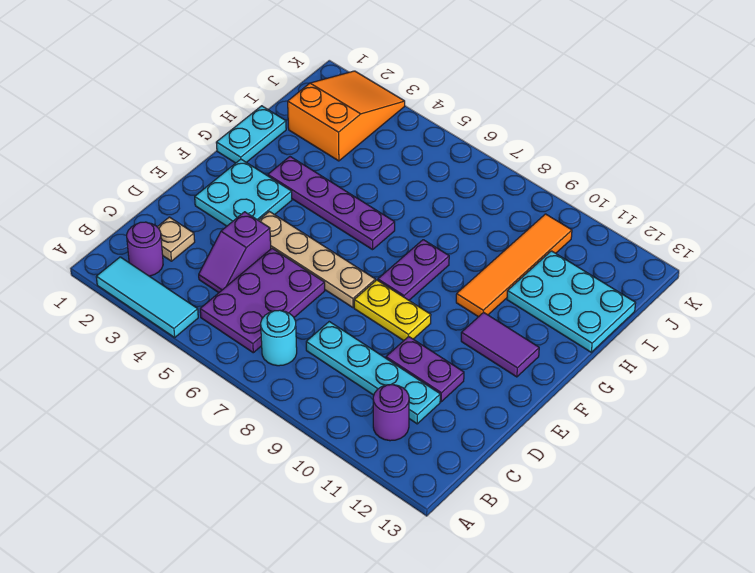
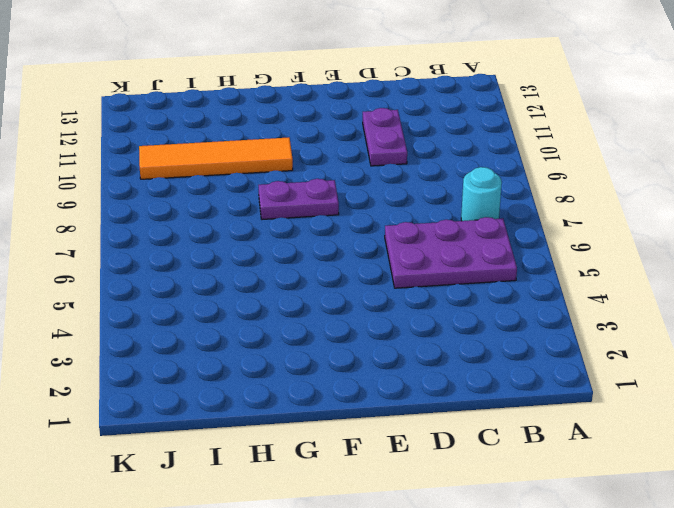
none -> cyan tile A2:A4 level 1
none -> purple round brick B2 level 1
none -> purple round brick B11 level 1

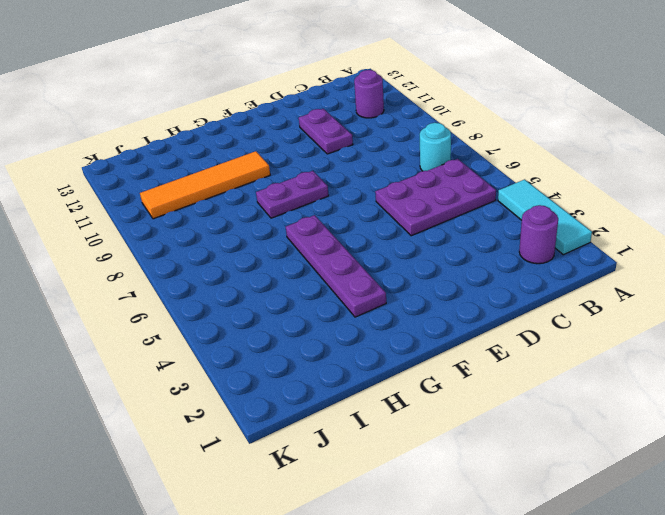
none -> tan plate C2 level 1
none -> purple slope C4:D4 level 1 top D
none -> cyan plate C8:C11 level 1

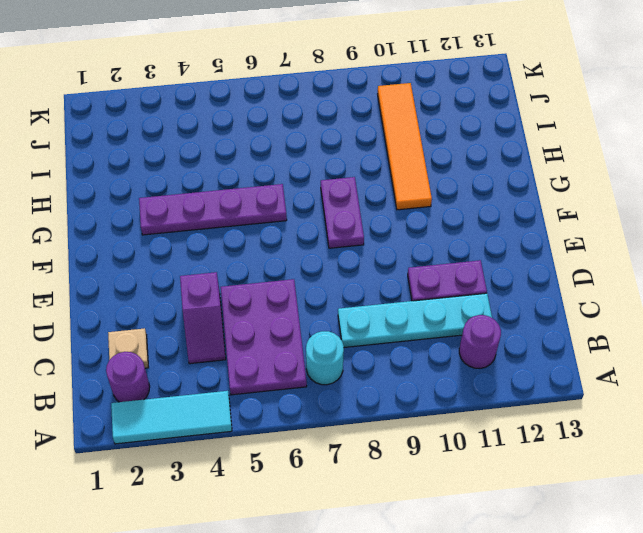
none -> cyan plate E2:F3 level 1
none -> tan plate E4:E7 level 1
none -> yellow plate E8:E9 level 1

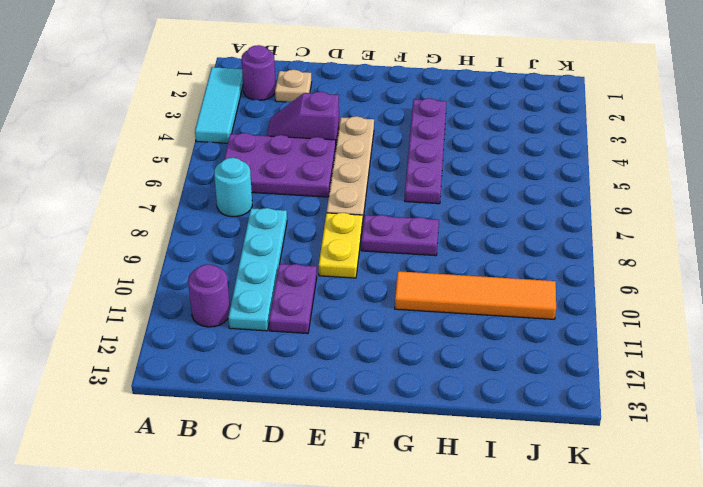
none -> cyan plate E2:F3 level 1
none -> purple tile F11:F12 level 1
none -> cyan plate G1:H1 level 1

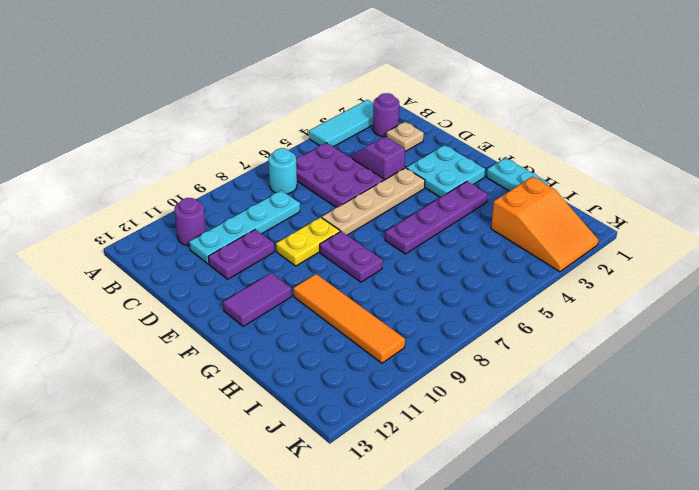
none -> cyan plate H11:I13 level 1

